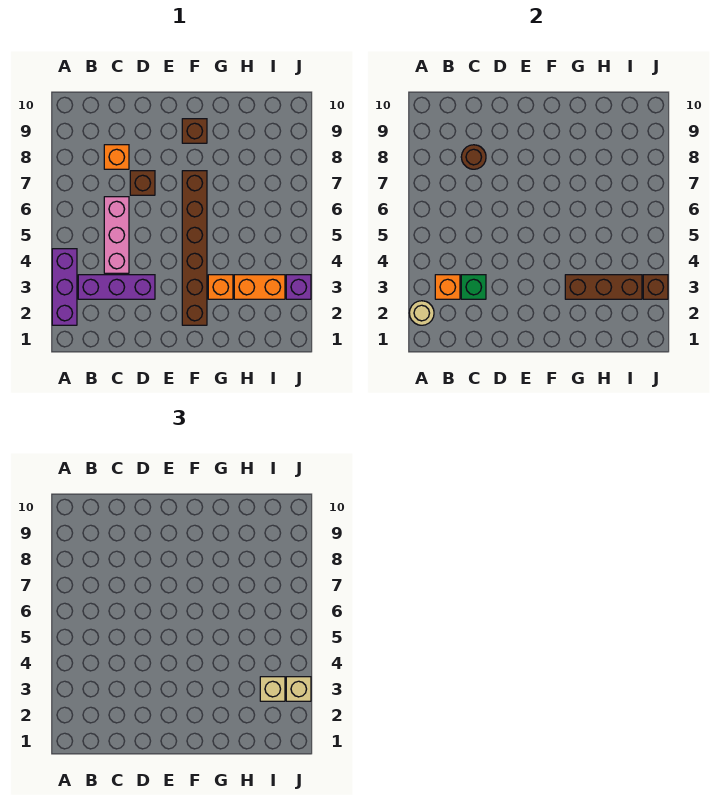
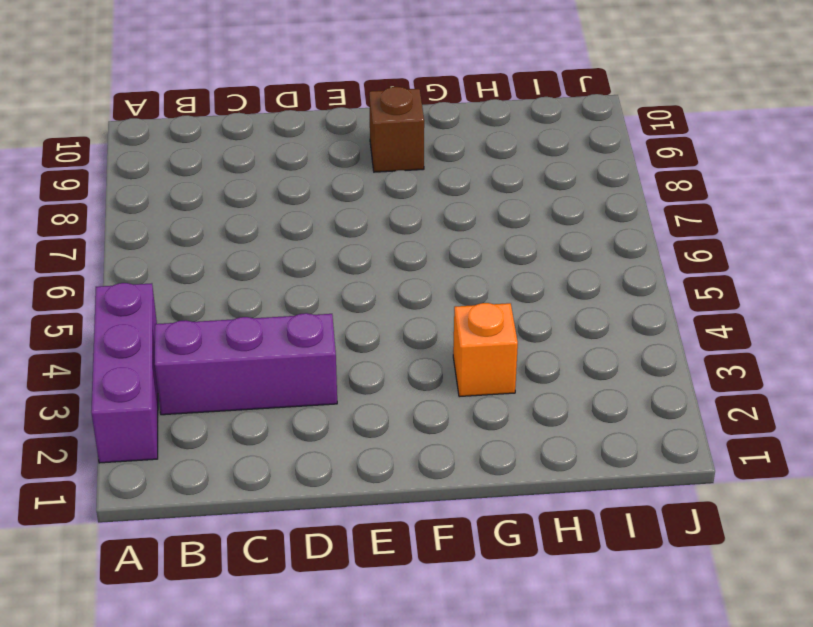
none -> pink brick C4:C6 level 1
none -> orange brick C8 level 1
none -> brown brick D7 level 1

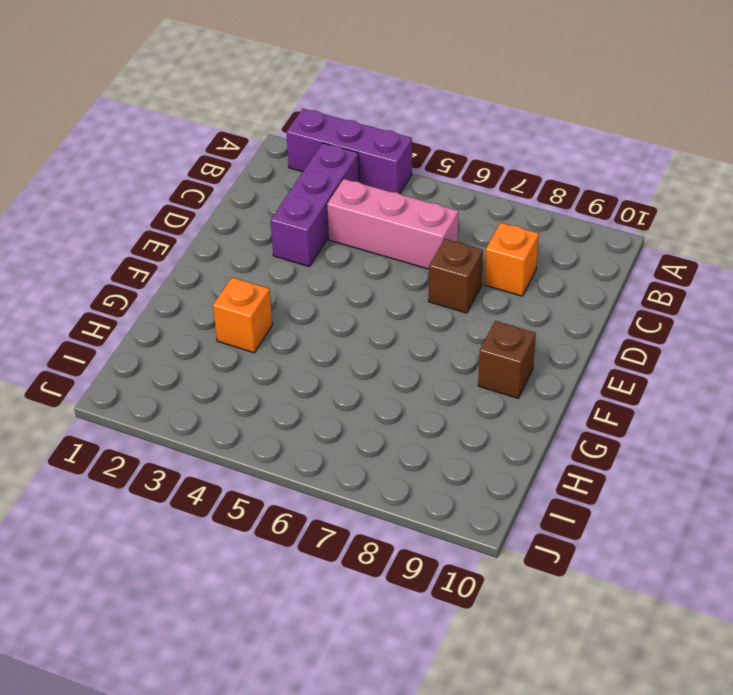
none -> brown brick F2:F7 level 1
none -> orange brick H3:I3 level 1
none -> purple brick J3 level 1

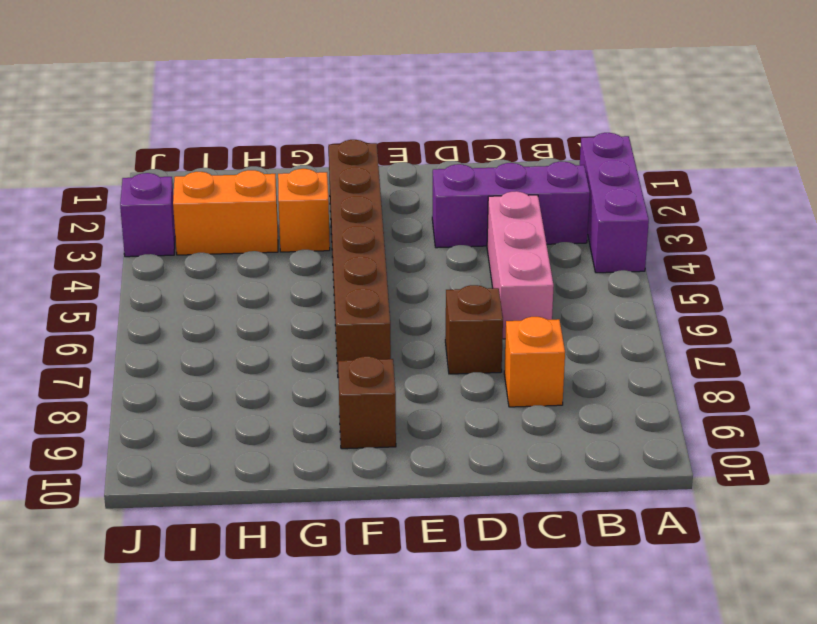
none -> tan round brick A2 level 2
none -> orange brick B3 level 2
none -> green brick C3 level 2

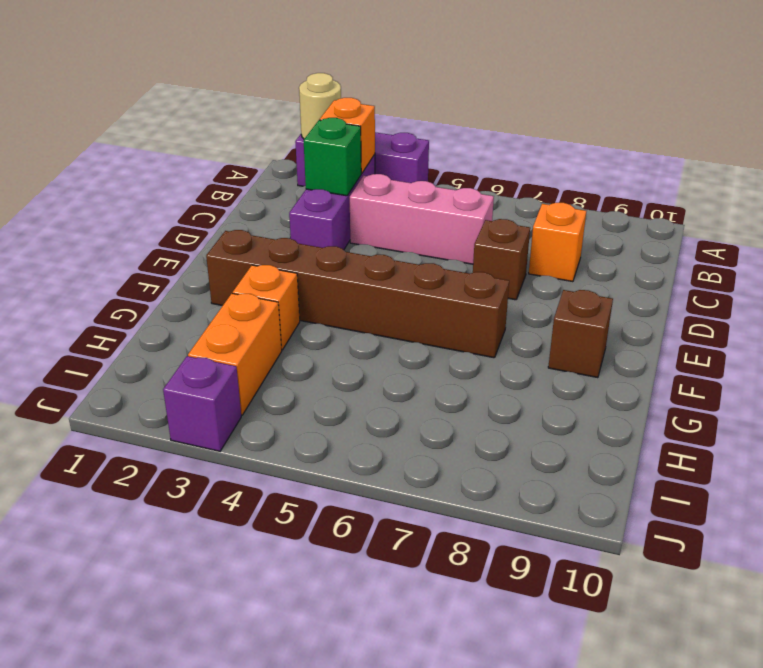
none -> brown round brick C8 level 2
none -> brown brick G3:I3 level 2
none -> brown brick J3 level 2

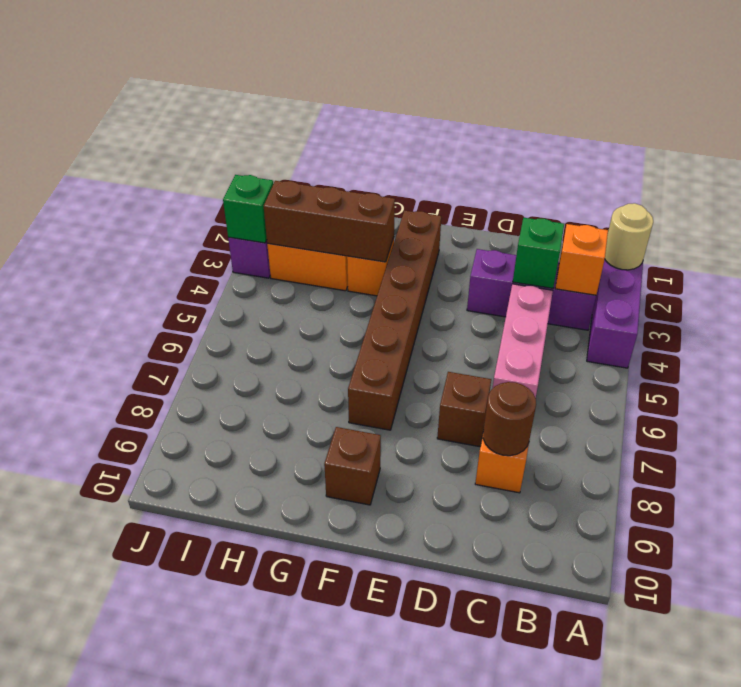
green brick J3 level 2 -> brown brick J3 level 2
none -> tan brick I3 level 3
none -> tan brick J3 level 3

